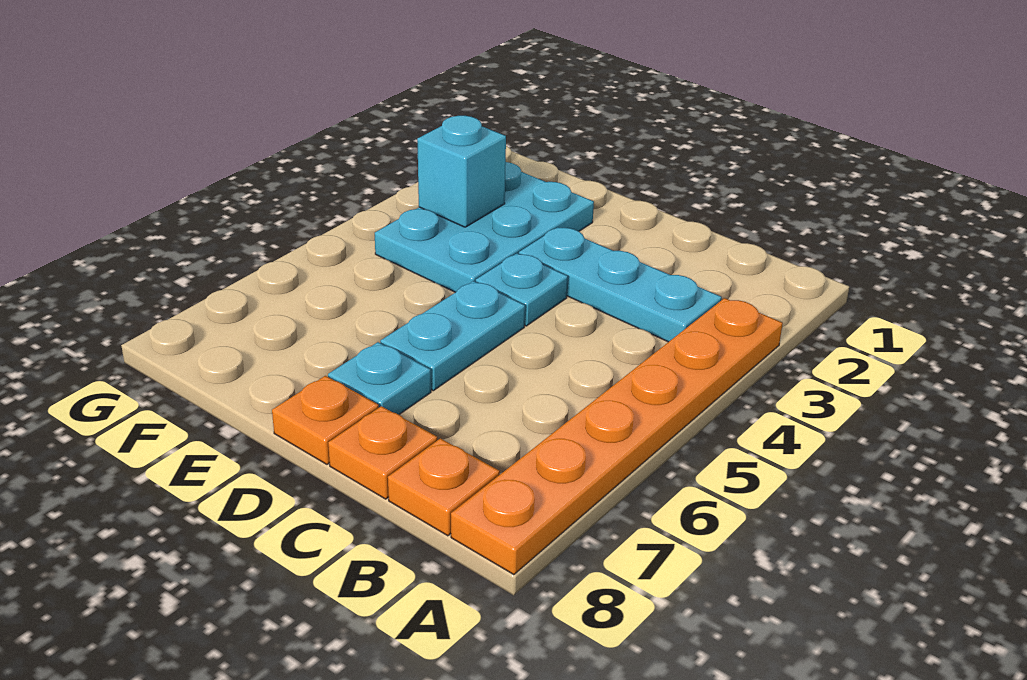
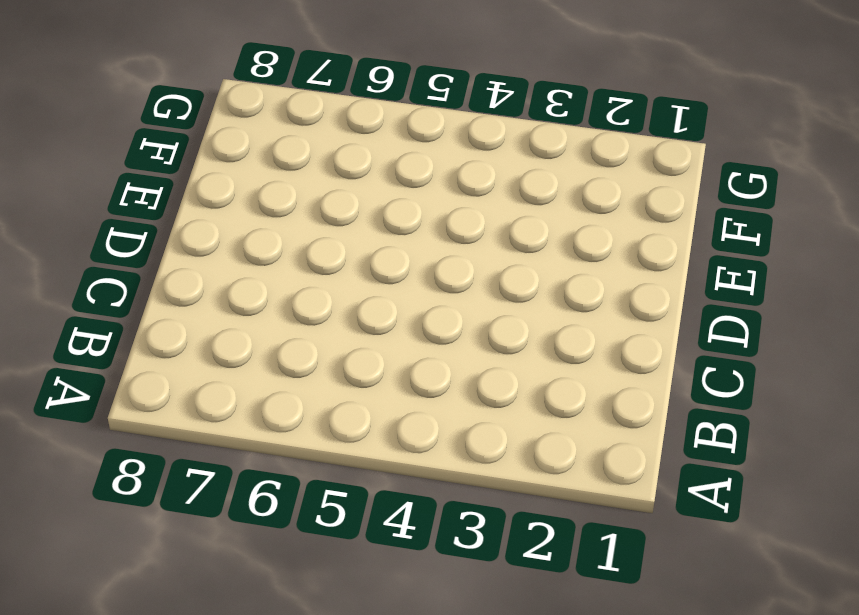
none -> orange plate A3:A8 level 1
none -> cyan plate B3:D3 level 1

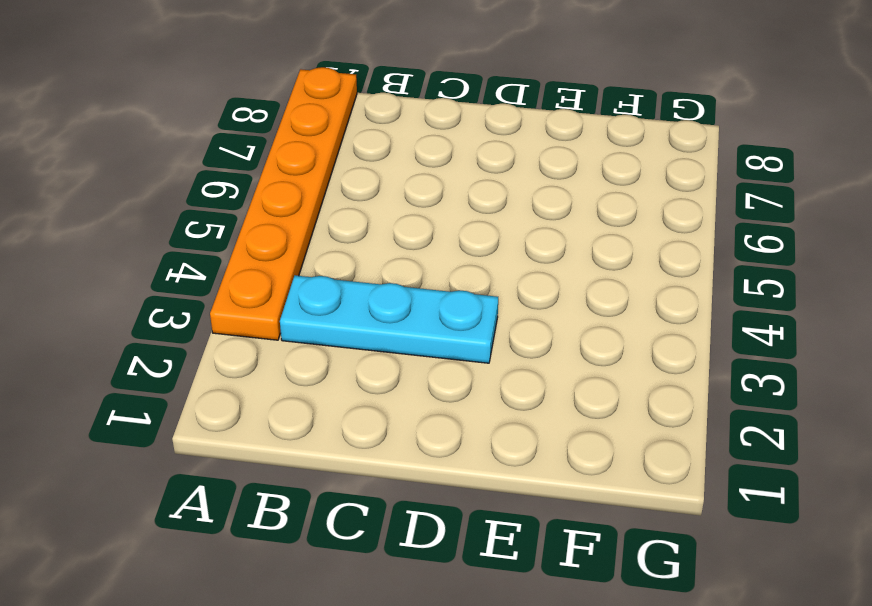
none -> orange plate B8 level 1
none -> orange plate C8 level 1

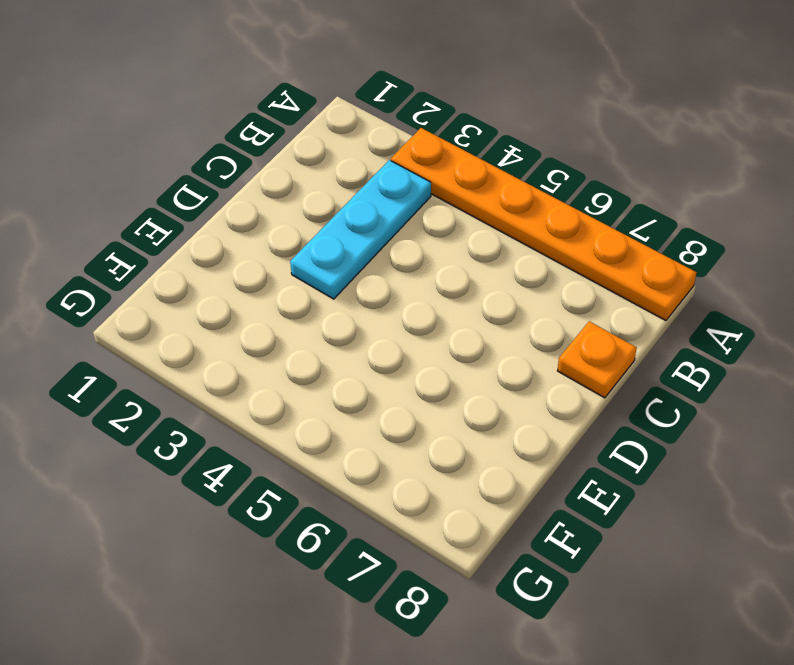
none -> orange plate B8 level 1
none -> cyan plate D4 level 1

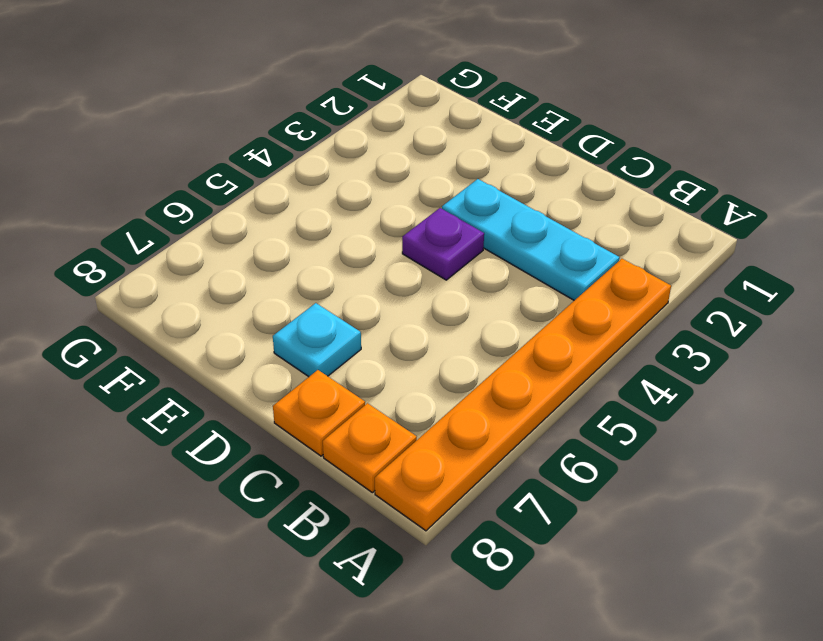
purple plate D4 level 1 -> cyan plate D4 level 1
none -> cyan plate D5:D6 level 1
none -> orange plate D8 level 1

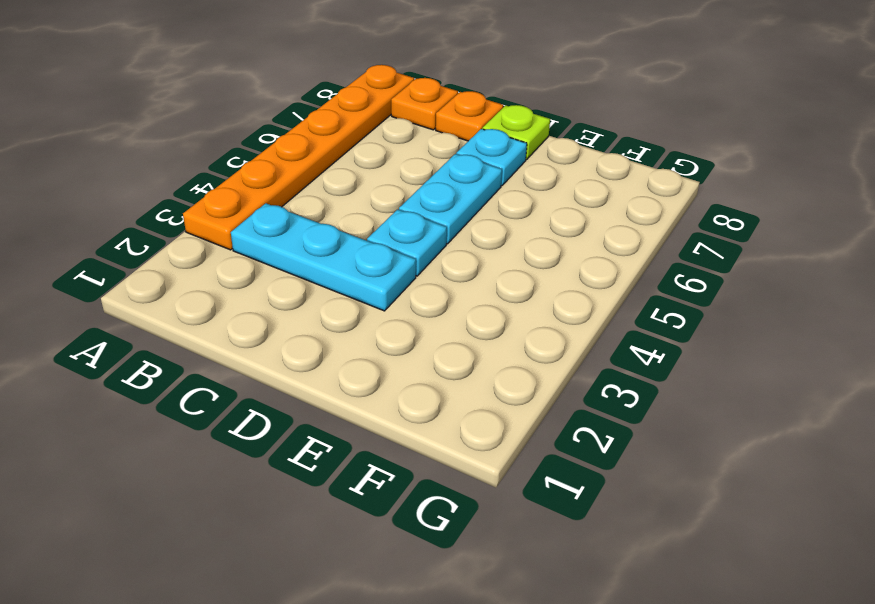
lime plate D8 level 1 -> orange plate D8 level 1
none -> cyan plate E2:F4 level 1
none -> cyan brick F3 level 2

